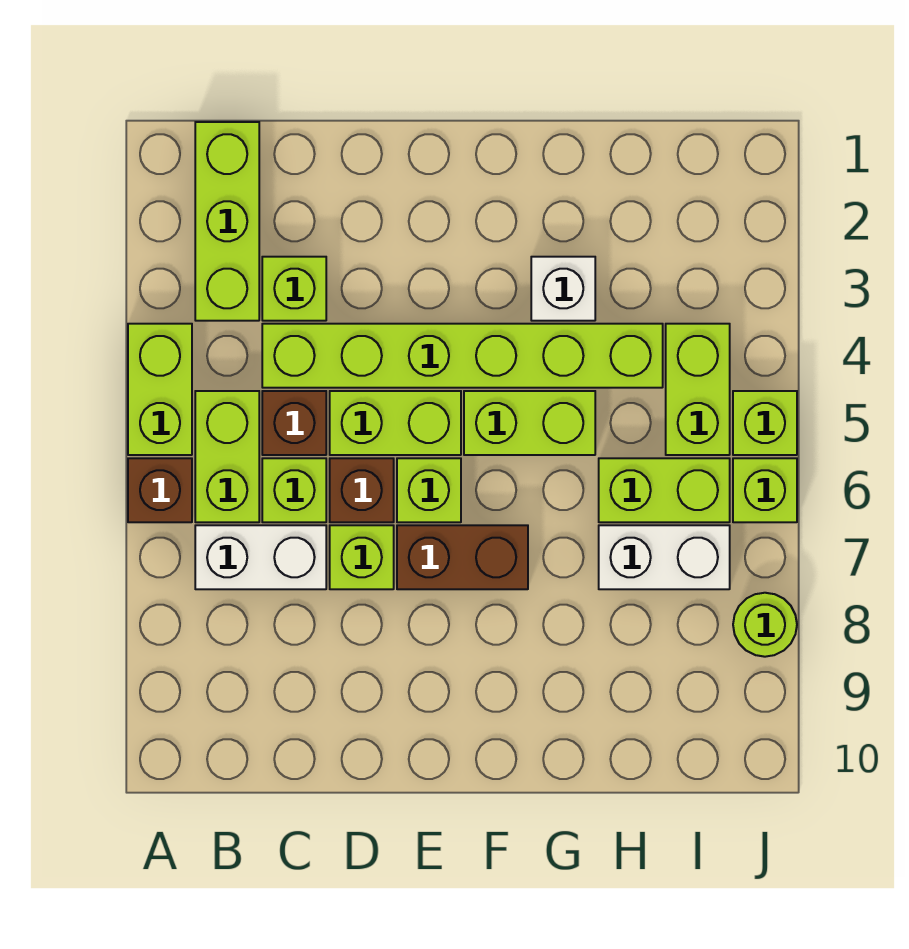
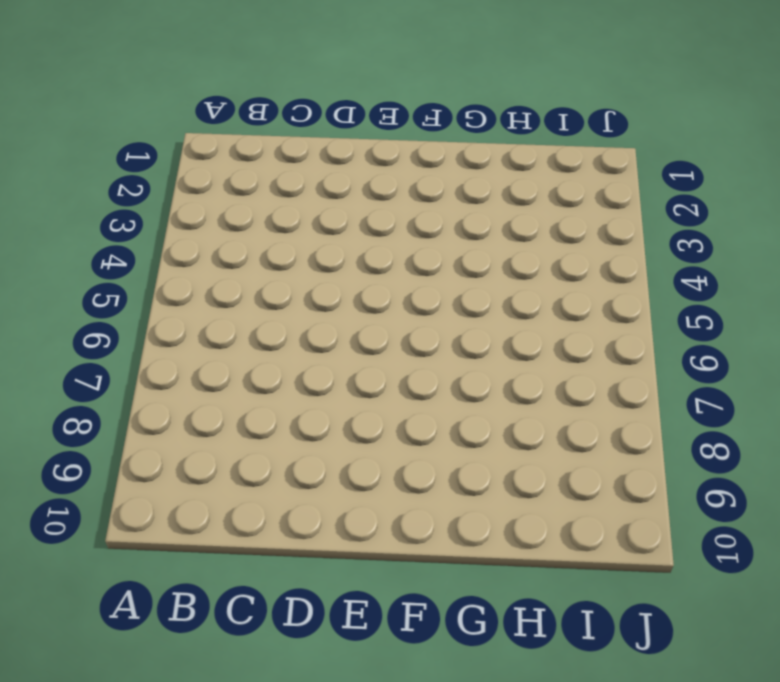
none -> lime brick A4:A5 level 1
none -> brown brick A6 level 1
none -> lime brick B1:B3 level 1

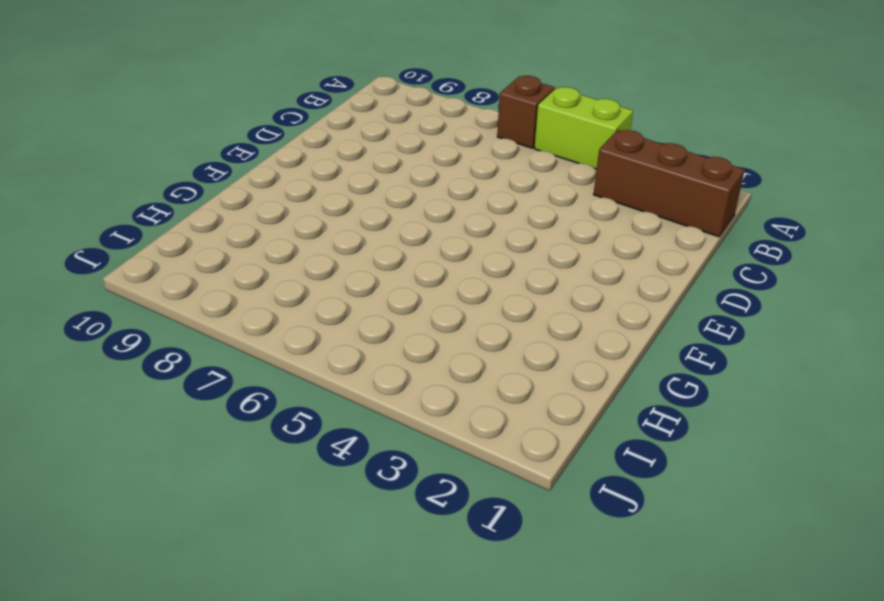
brown brick B1:B3 level 1 -> lime brick B1:B3 level 1
none -> lime brick B5:B6 level 1
none -> white brick B7:C7 level 1
none -> lime brick C3 level 1

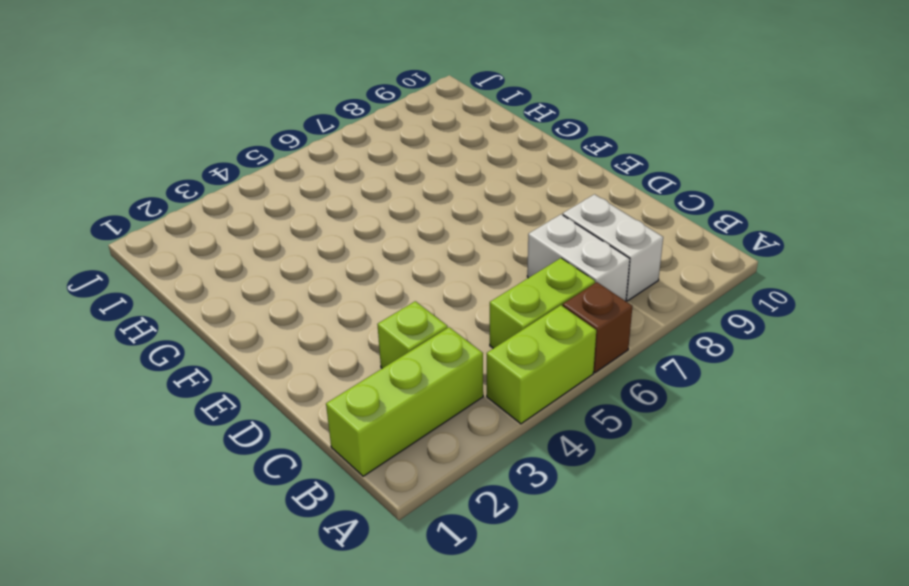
white brick B8:C8 level 1 -> white brick H7:I7 level 1
none -> lime brick C4:H4 level 1
none -> brown brick C5 level 1
none -> lime brick C6 level 1

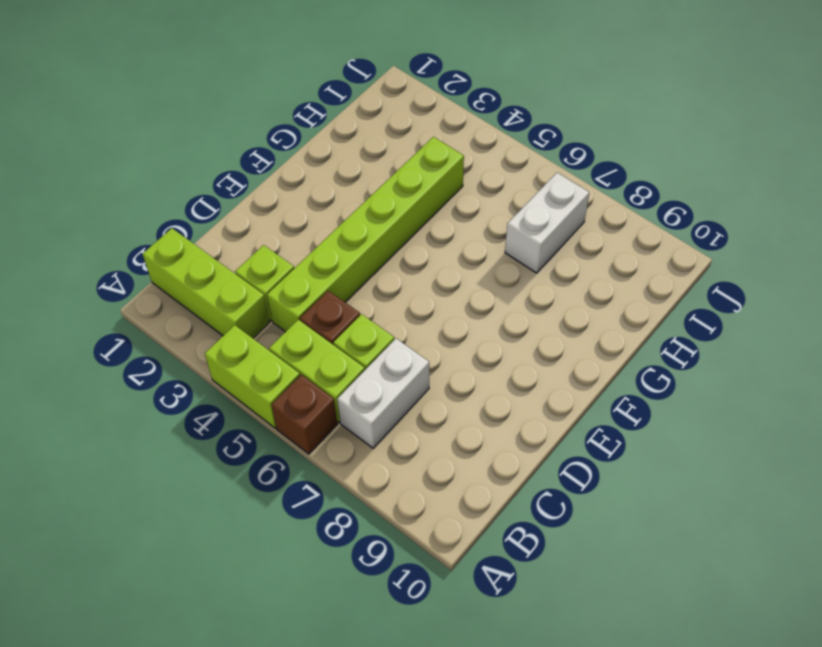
none -> lime brick D5:E5 level 1
none -> brown brick D6 level 1
none -> lime brick D7 level 1

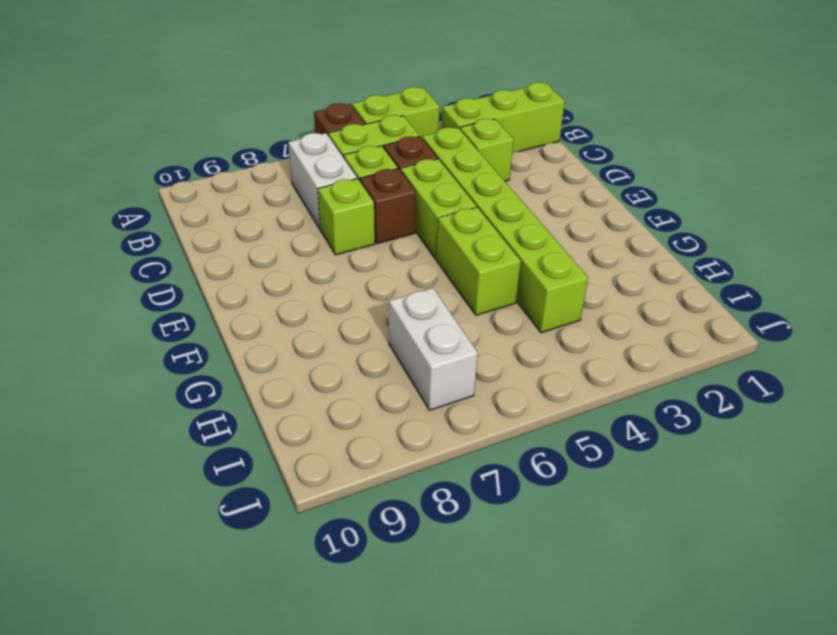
none -> lime brick E6 level 1
none -> brown brick E7:F7 level 1
none -> white brick G3 level 1

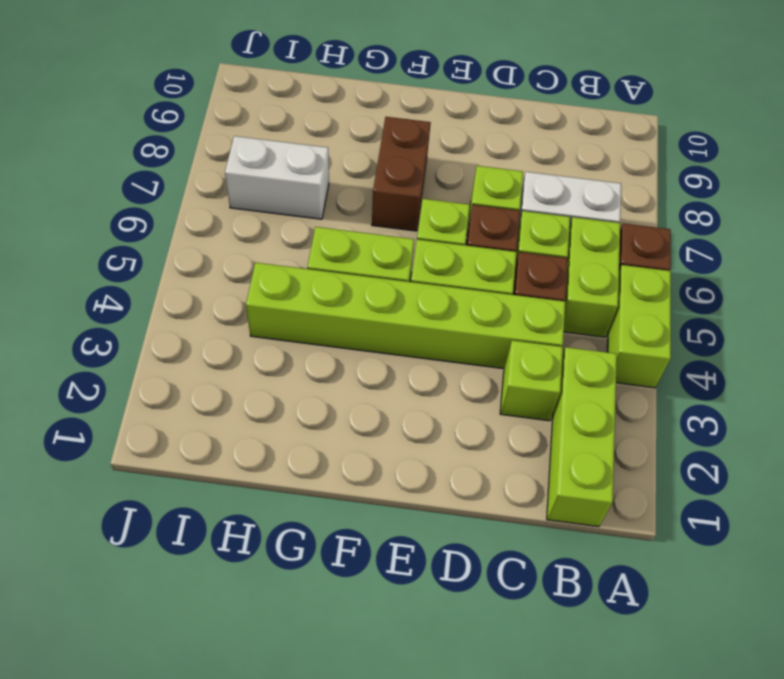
brown brick F7:F8 level 1 -> brown brick E7:F7 level 1
none -> white brick G3 level 1
none -> lime brick H6:I6 level 1
none -> lime brick I4:I5 level 1

